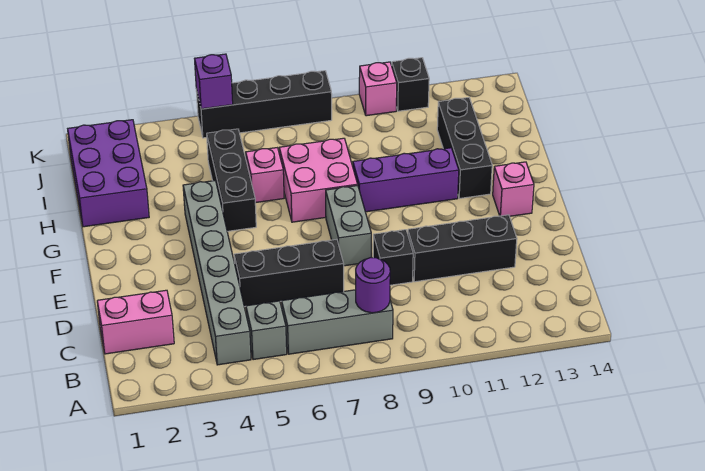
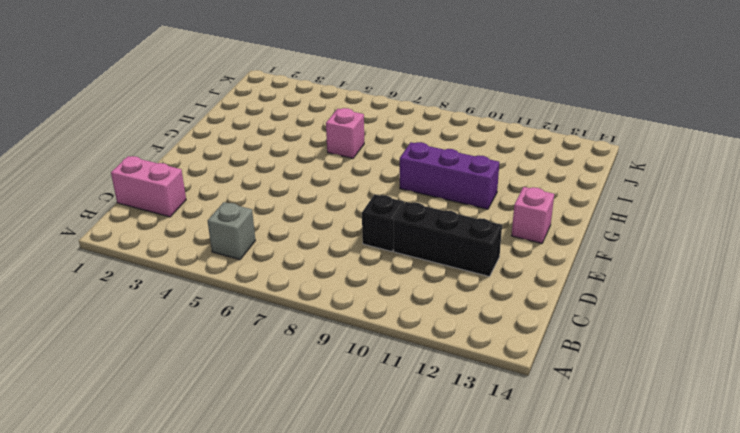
none -> grey brick B4:G4 level 1
none -> grey brick B6:B8 level 1
none -> black brick D5:D7 level 1

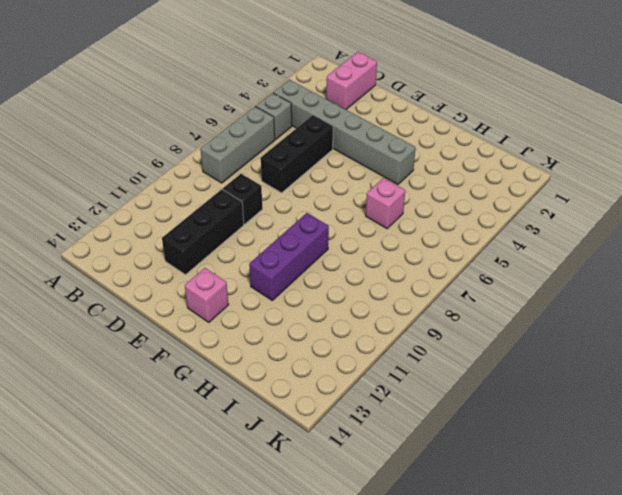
none -> grey brick E8:F8 level 1
none -> black brick G5:I5 level 1
none -> pink brick G7:H8 level 1

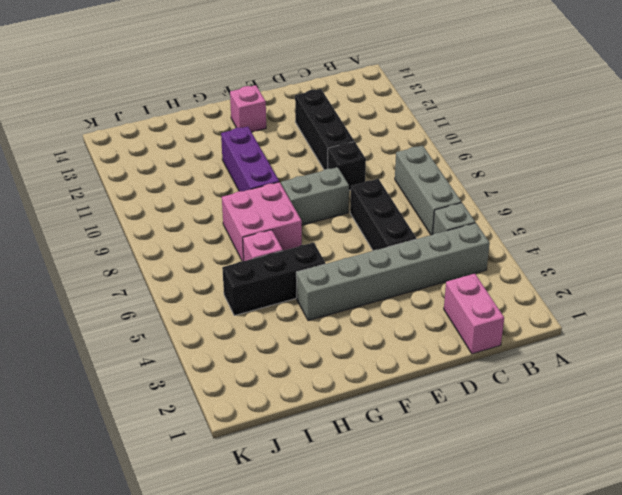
none -> black brick G12:I12 level 1
none -> purple brick H1:J2 level 1
none -> black brick K5:K8 level 1

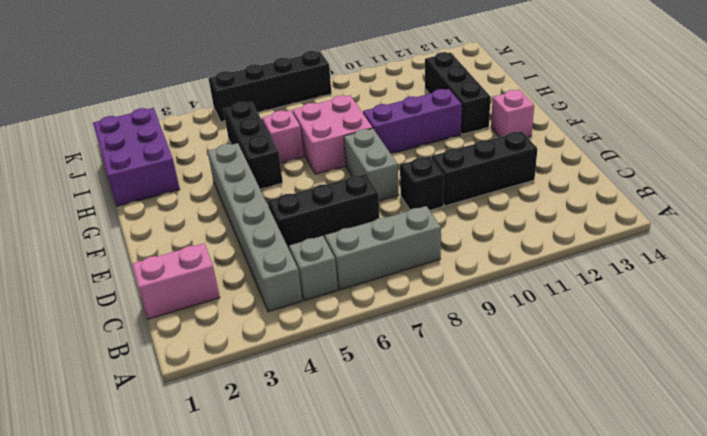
none -> pink brick K10 level 1
none -> black brick K11 level 1
none -> purple round brick B8 level 2

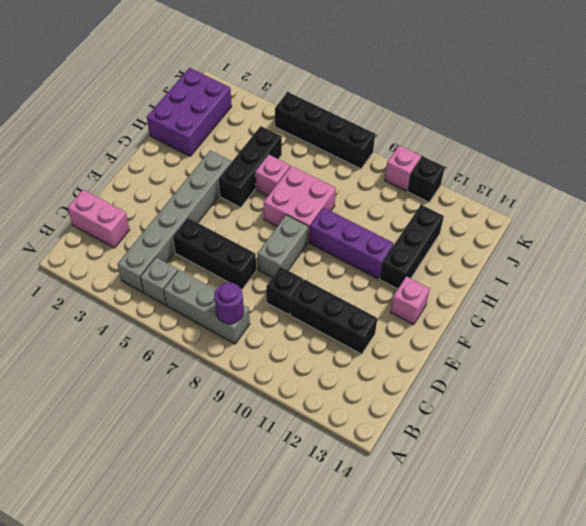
none -> purple brick K5 level 2

